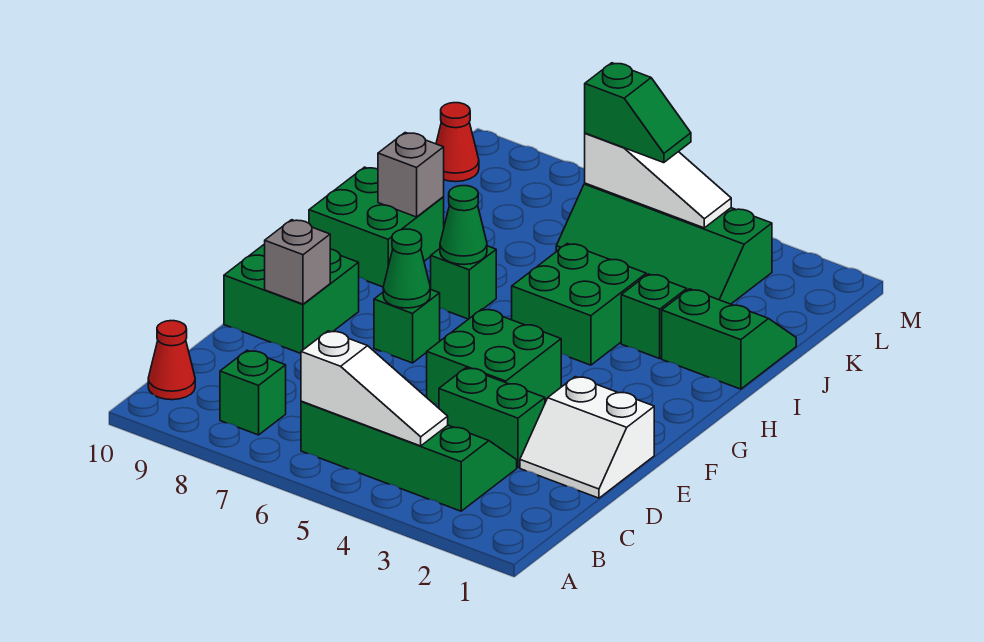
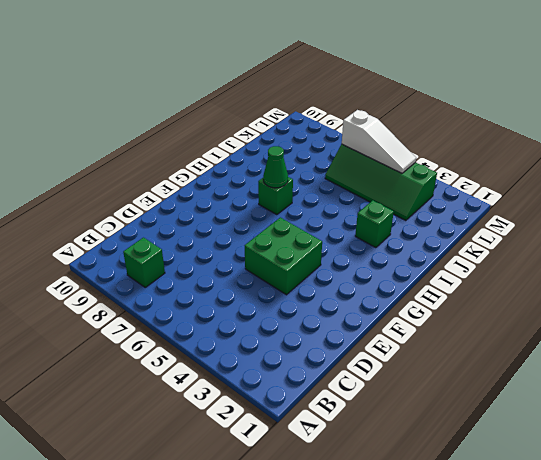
none -> green slope B3:C6 level 1 top B
none -> red cone B10 level 1
none -> white slope D1:E2 level 1 top E

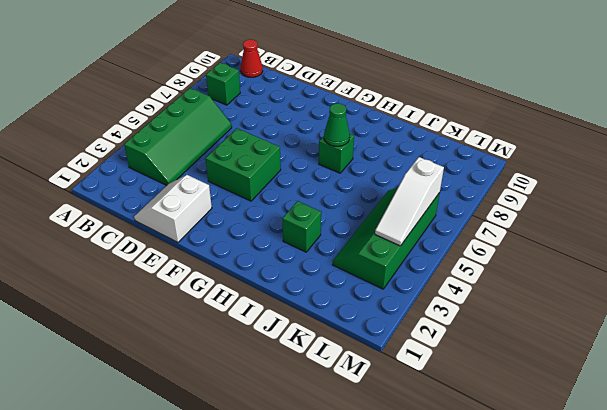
none -> green brick D3:D4 level 1
none -> green brick E9:F10 level 1
none -> green brick F7 level 1

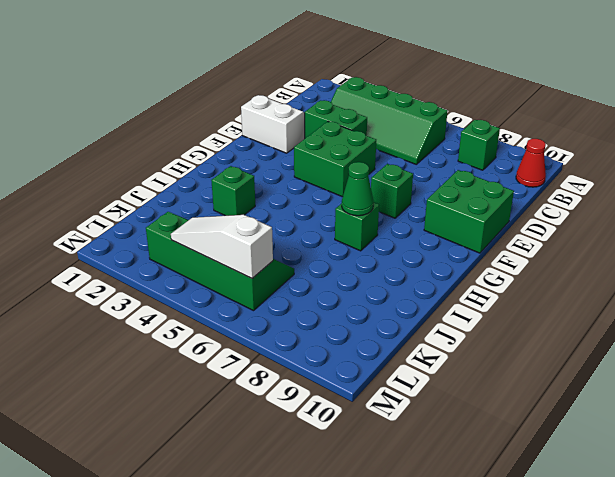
none -> green brick H4:I5 level 1
none -> green brick H9:I10 level 1
none -> green slope I1:J2 level 1 top I

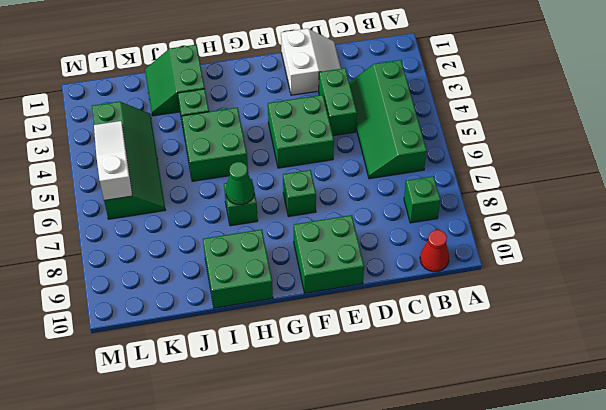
none -> red cone L10 level 1
none -> white slope B4:B6 level 2 top 6
none -> grey brick E9 level 2

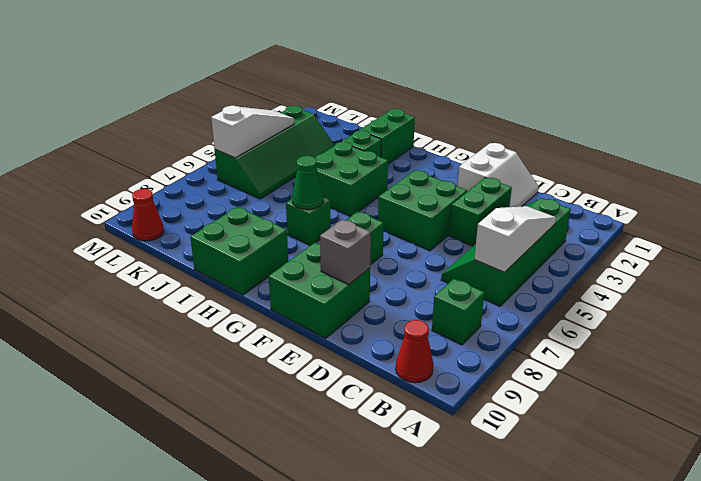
none -> green cone F7 level 2
none -> grey brick I9 level 2
none -> green slope L5:L6 level 3 top 6

